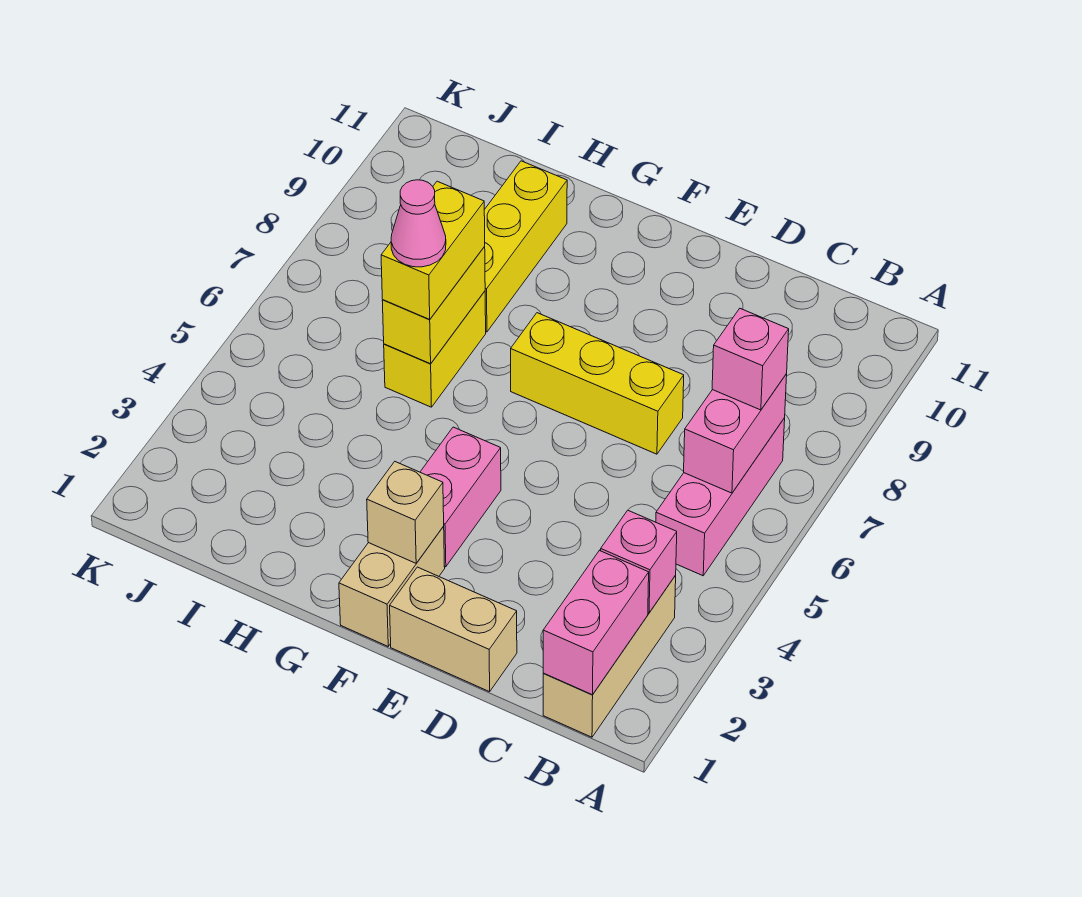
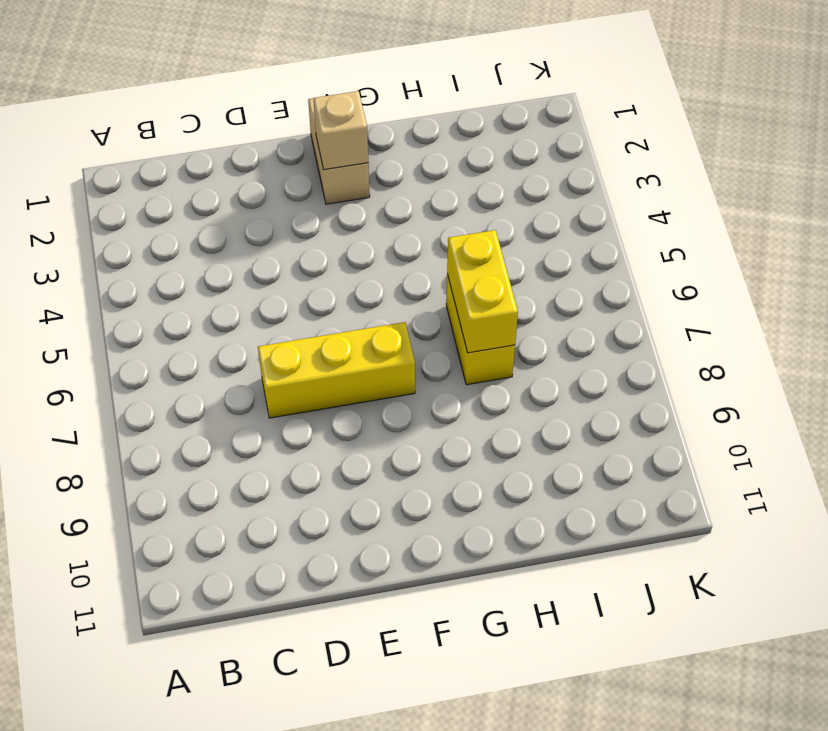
none -> tan brick B1:B3 level 1
none -> pink brick B5:B7 level 1
none -> tan brick D1:E1 level 1

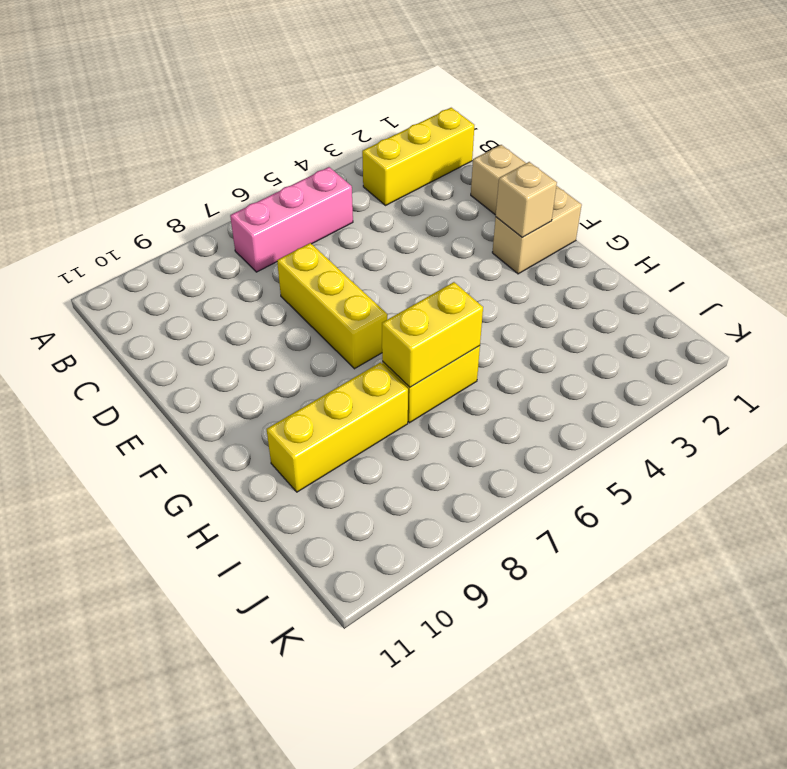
yellow brick B1:B3 level 1 -> tan brick B1:B3 level 1
none -> pink brick F3:F4 level 1
none -> pink brick B1:B2 level 2
none -> pink brick B3 level 2

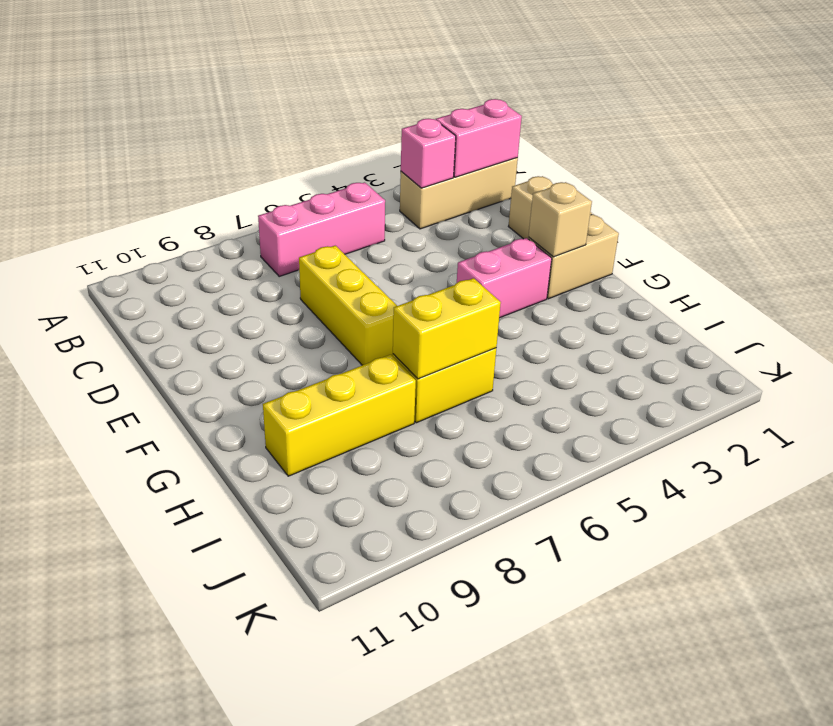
none -> pink brick B6:B7 level 2
none -> pink brick B7 level 3
none -> yellow brick H6:H7 level 3

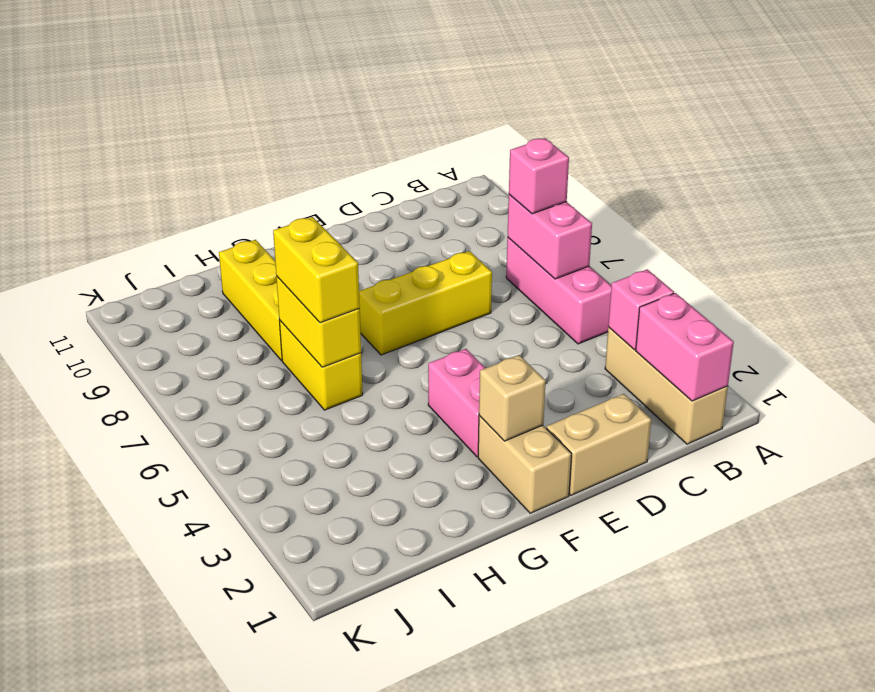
none -> pink cone H6 level 4

